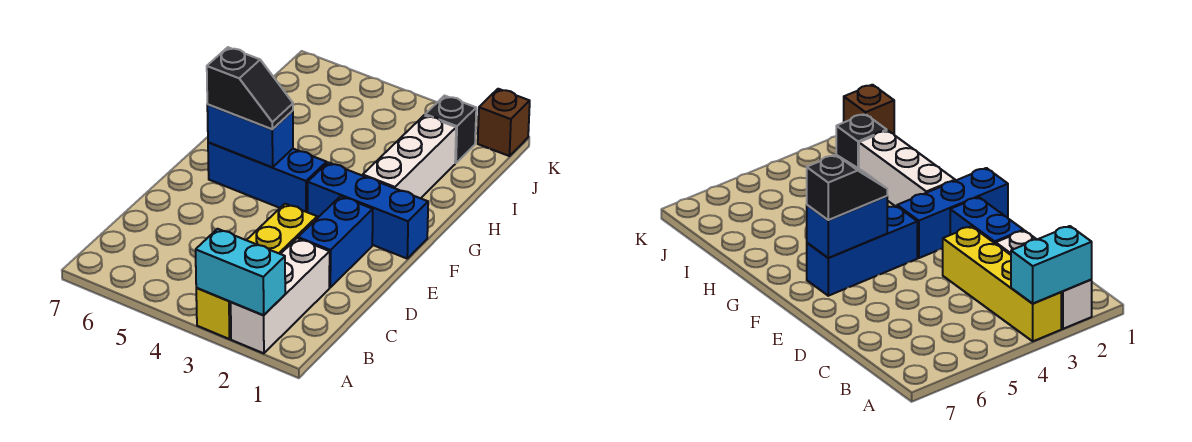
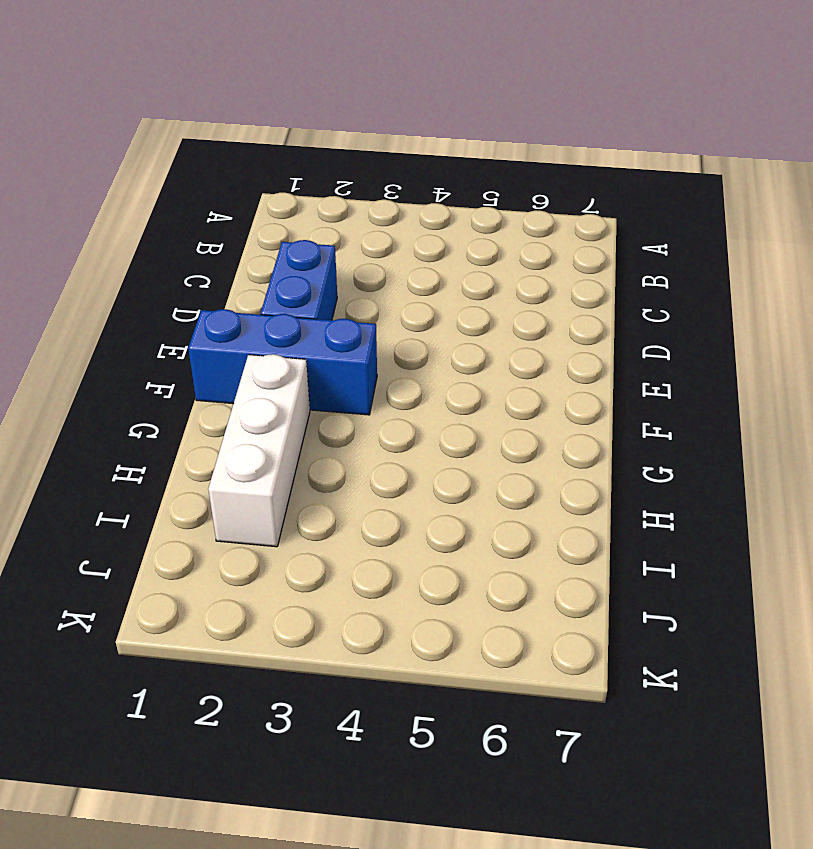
none -> white brick A2:C2 level 1
none -> yellow brick A3:D3 level 1

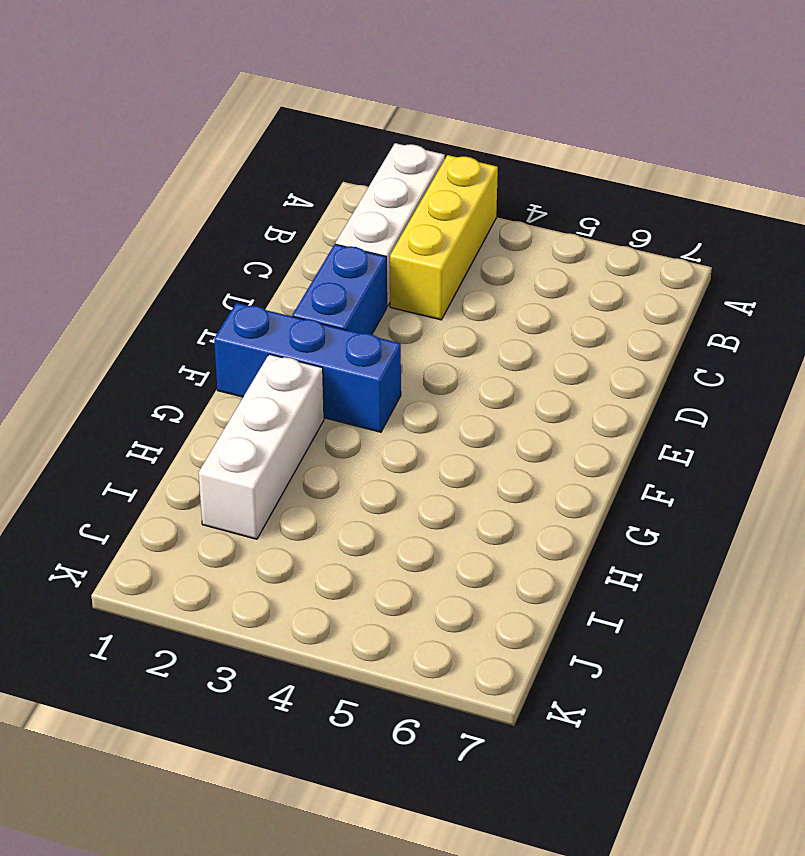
yellow brick A3:C3 level 1 -> yellow brick A3:D3 level 1
none -> blue brick F4:F6 level 1
none -> black brick J2 level 1

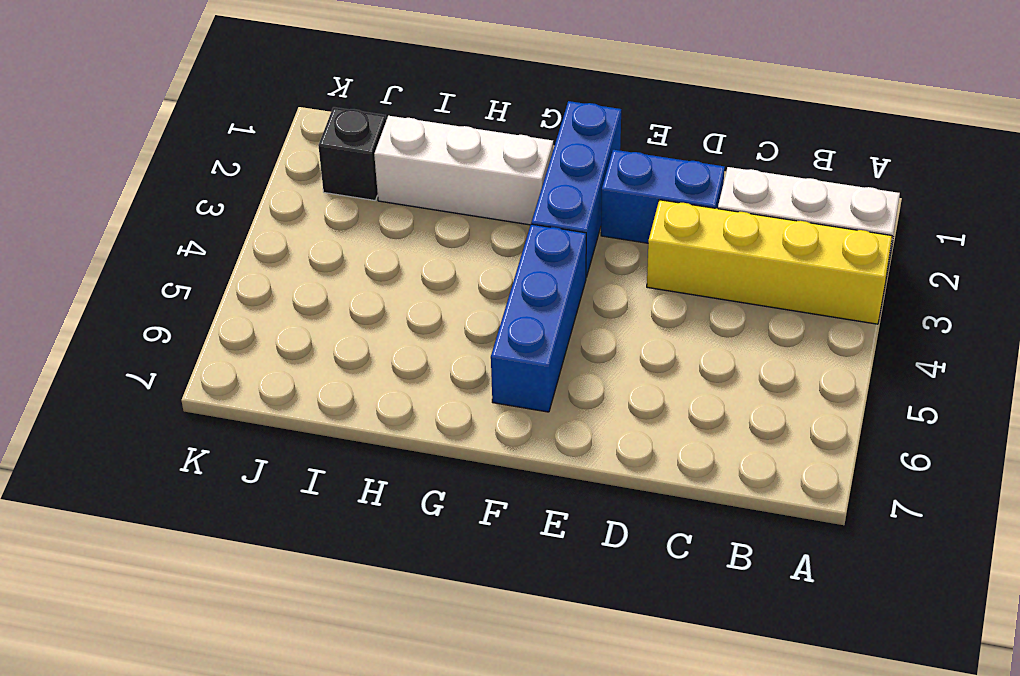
none -> brown brick K1 level 1
none -> cyan brick A2:A3 level 2

